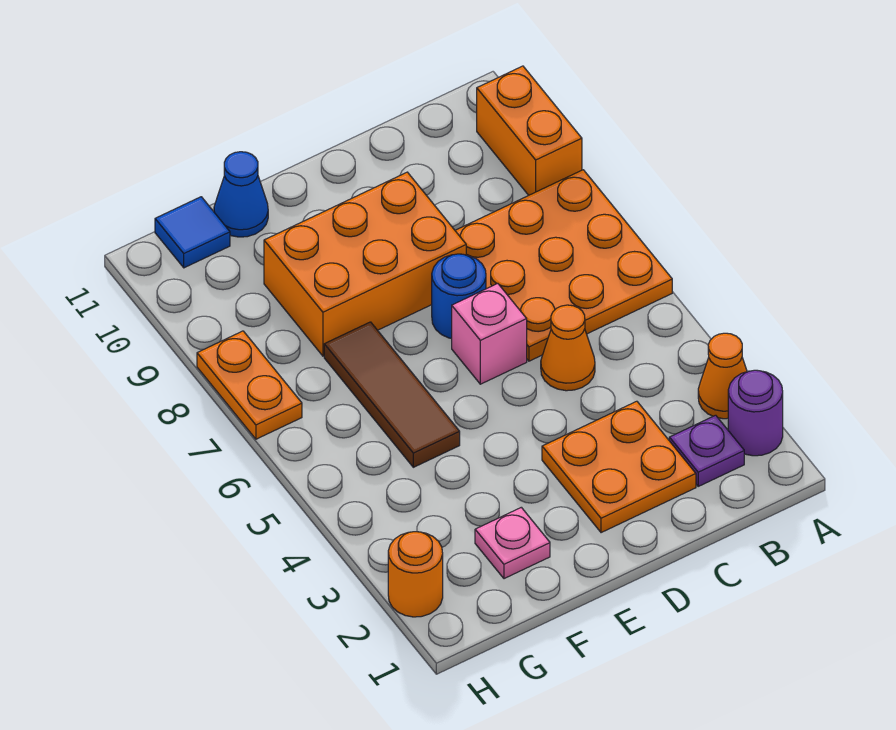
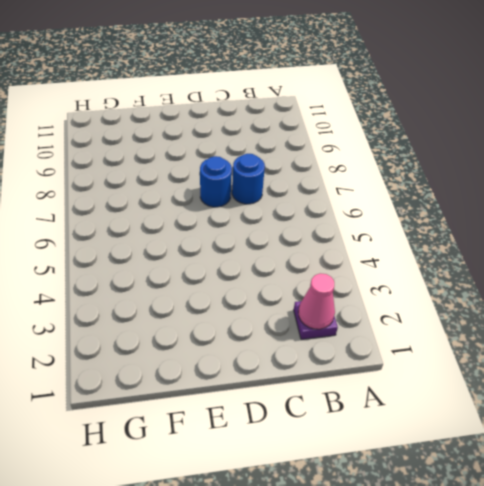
pink cone B2 level 2 -> none
blue round brick C7 level 1 -> orange plate A6:C8 level 1
none -> purple round brick A2 level 1
none -> orange cone A3 level 1
none -> orange brick A9:A10 level 1

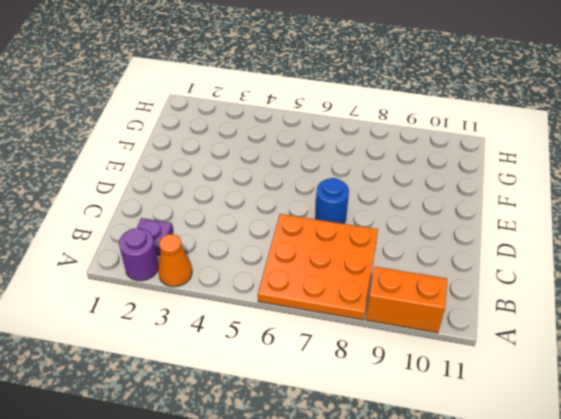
none -> orange plate C2:D3 level 1
none -> orange cone C5 level 1
none -> pink brick D6 level 1

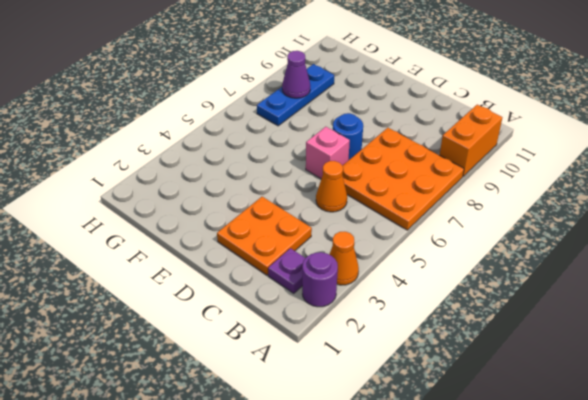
blue plate G7:G9 level 1 -> none
purple cone G8 level 2 -> none
none -> orange brick D8:F9 level 1
none -> pink plate F2 level 1
none -> brown tile F5:F7 level 1

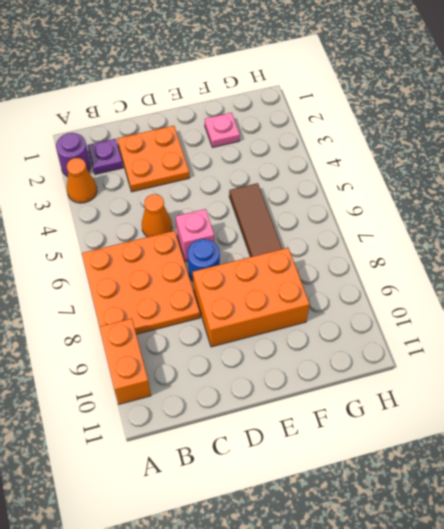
none -> blue cone F11 level 1
none -> blue tile G11 level 1
none -> orange round brick H2 level 1

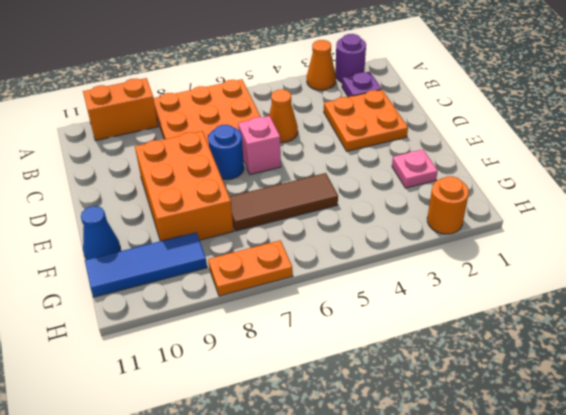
blue tile G9:G11 level 1 -> blue tile G11 level 1

